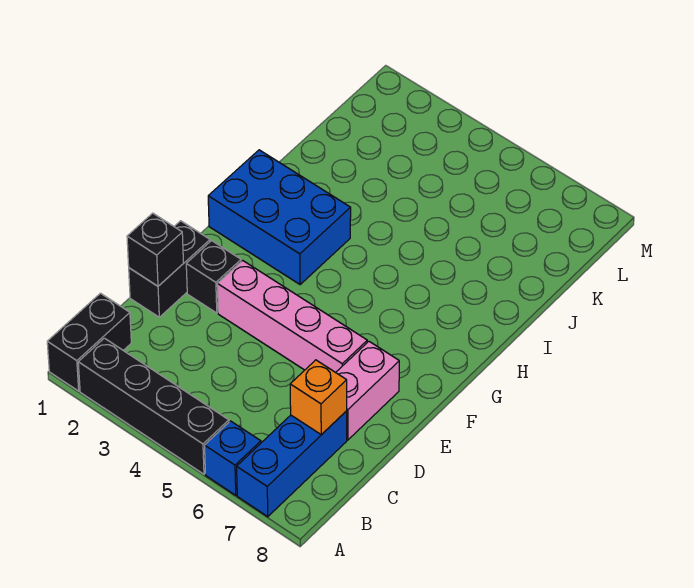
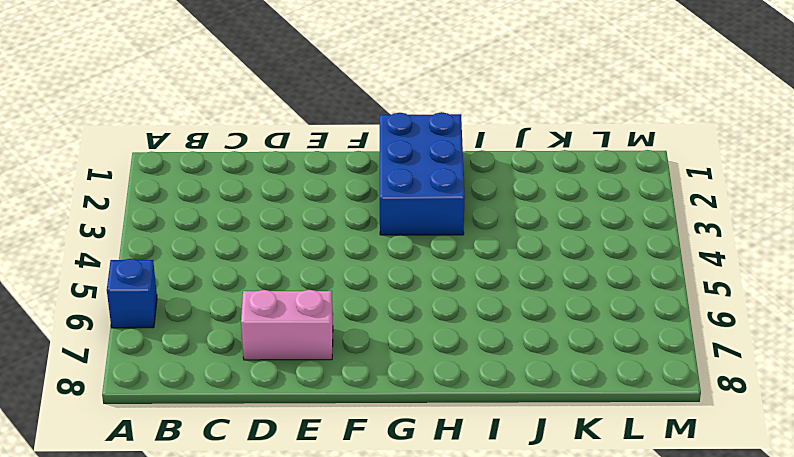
none -> black brick A1:B1 level 1
none -> black brick A2:A5 level 1

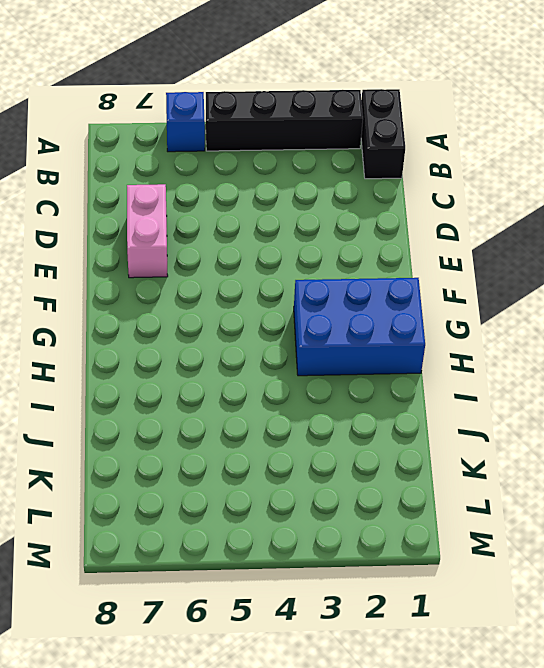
none -> blue brick A7:C7 level 1
none -> black brick D1:E1 level 1

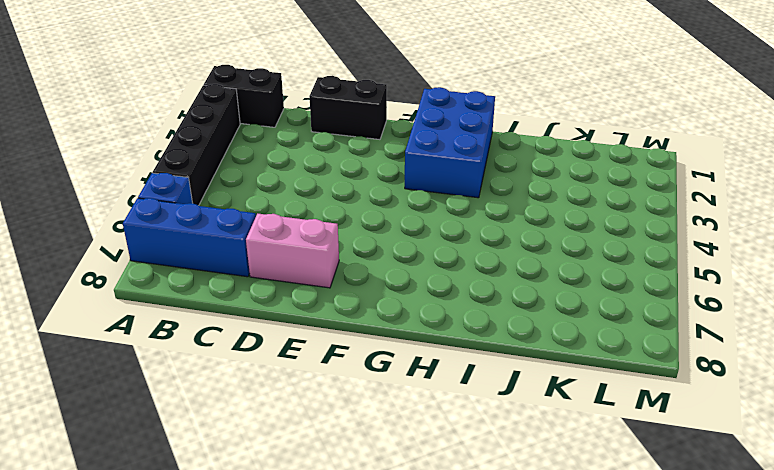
none -> black brick E2 level 1
none -> pink brick E3:E6 level 1

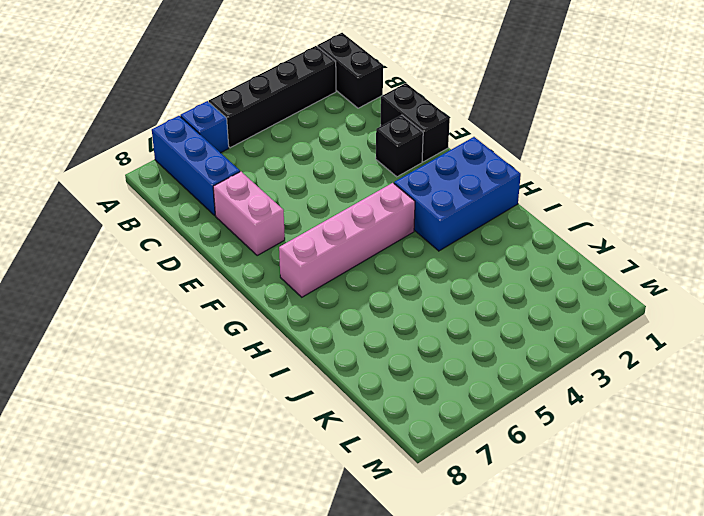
pink brick G4:G7 level 1 -> pink brick E3:E6 level 1
none -> orange brick C7 level 2
none -> black brick D1 level 2

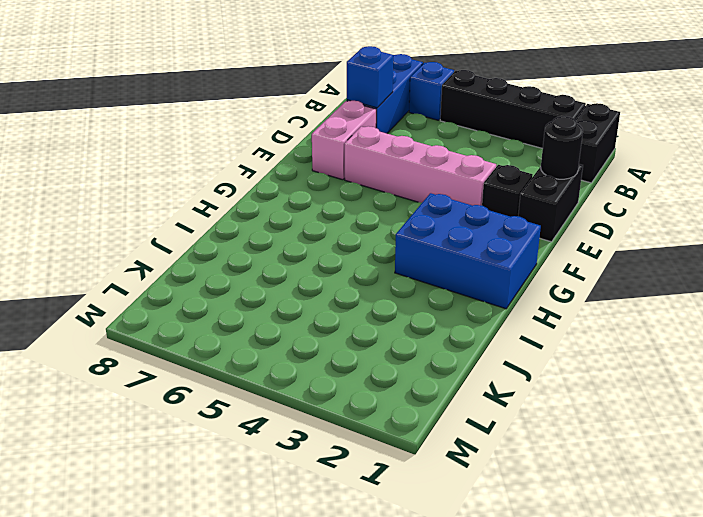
blue brick C7 level 2 -> orange brick C7 level 2
black round brick D1 level 2 -> black brick D1 level 2

